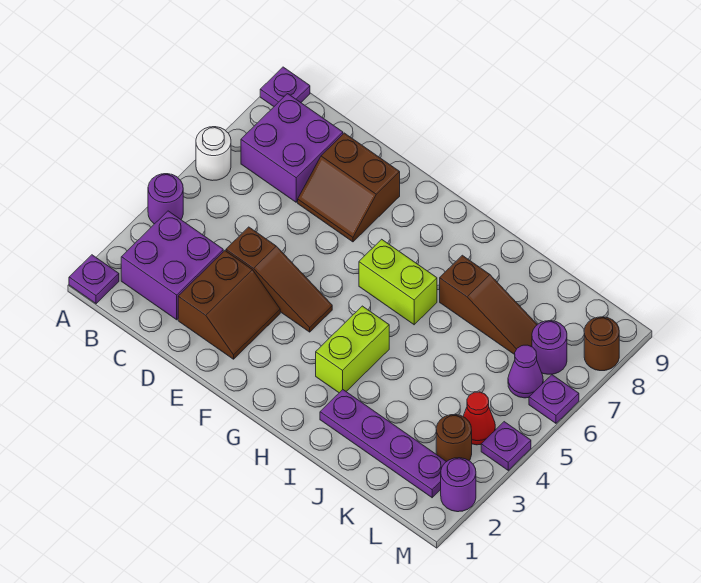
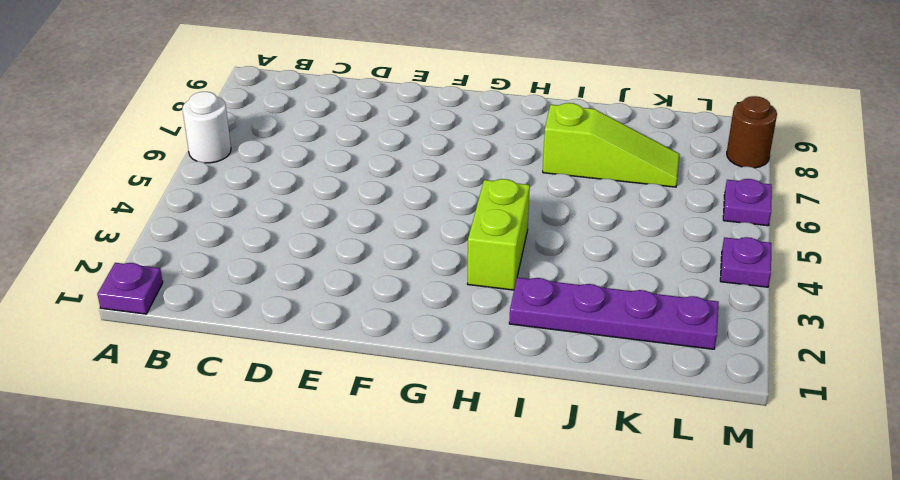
lime slope I7:K7 level 1 top I -> brown slope I7:K7 level 1 top I
none -> purple round brick A4 level 1
none -> purple plate A9 level 1
none -> purple brick B2:C3 level 1

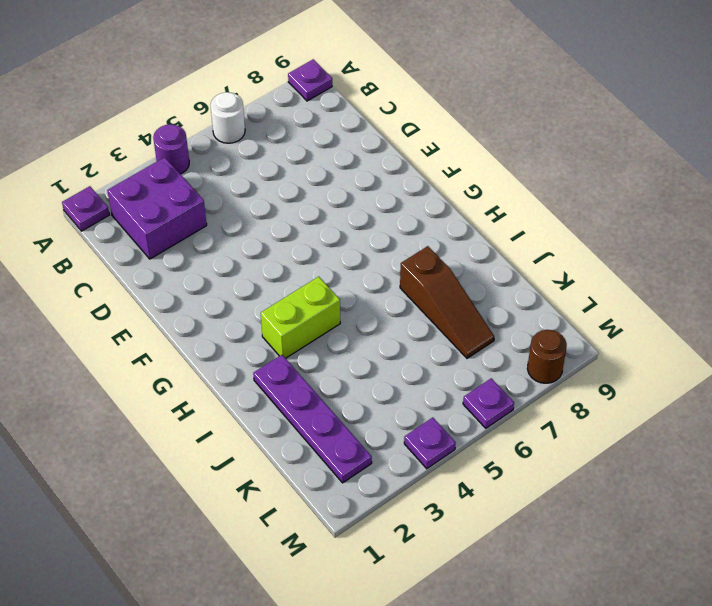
none -> purple brick B7:C8 level 1
none -> brown slope D2:E3 level 1 top D
none -> brown slope D4:F4 level 1 top D

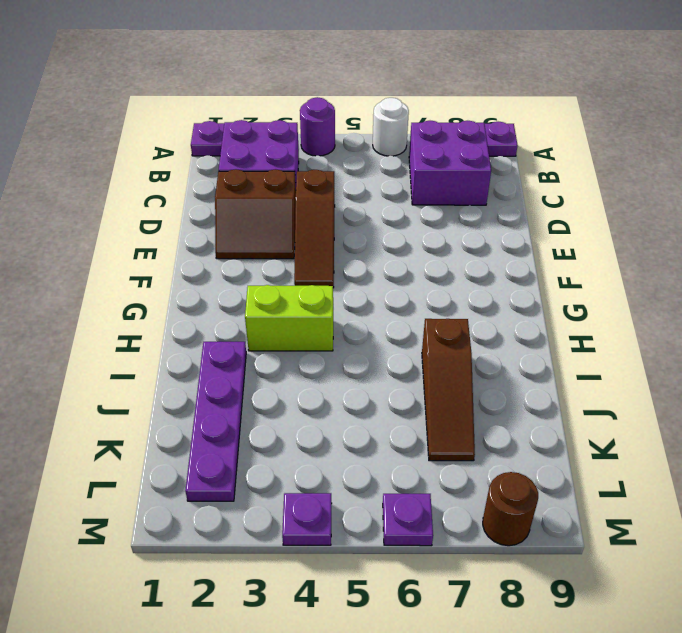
none -> brown slope D7:E8 level 1 top 8
none -> lime brick G6:H6 level 1
none -> brown round brick L3 level 1

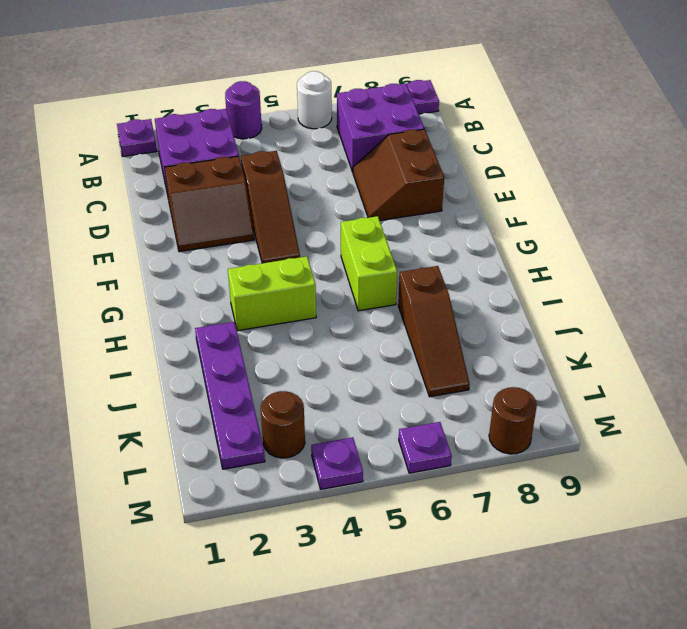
none -> red cone L4 level 1
none -> purple cone L6 level 1
none -> purple round brick L7 level 1

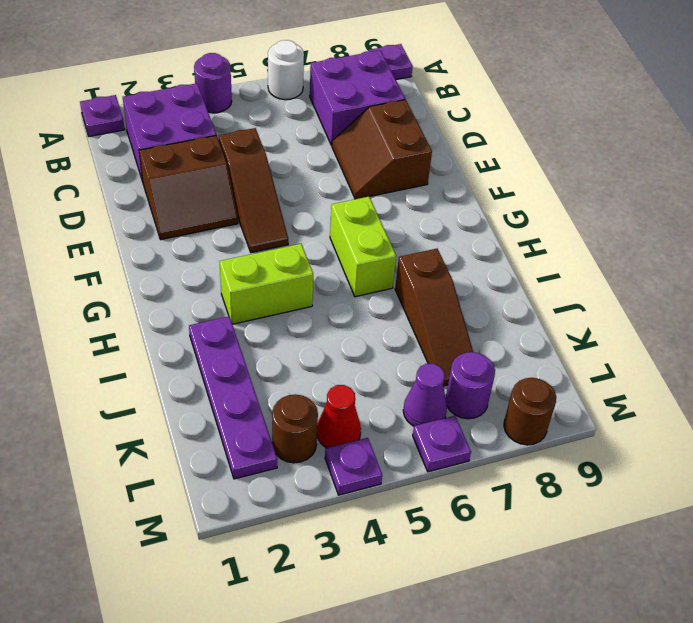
none -> purple round brick M2 level 1

